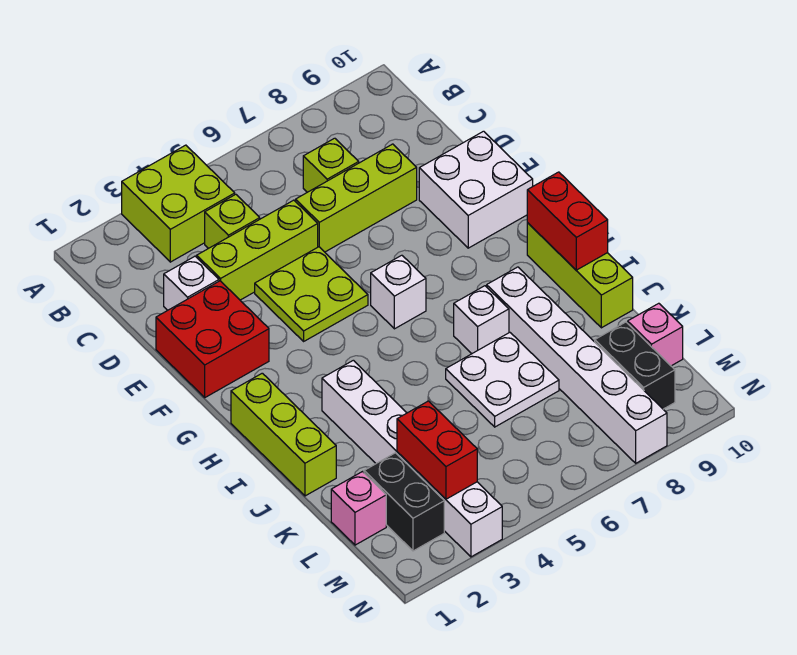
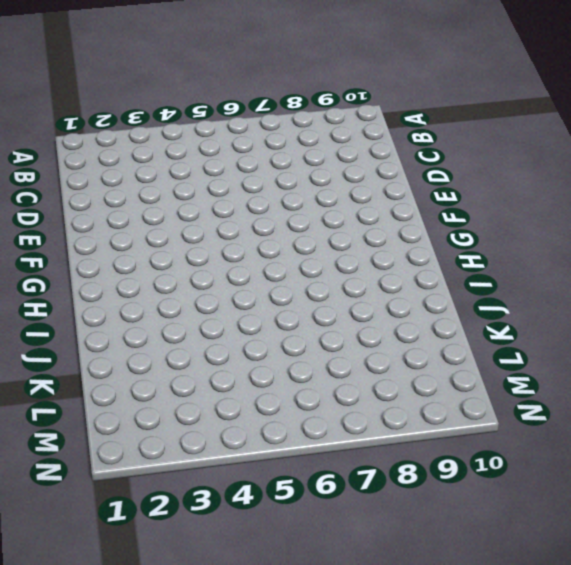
none -> lime brick A3:B4 level 1
none -> lime brick C4 level 1
none -> lime brick C7 level 1

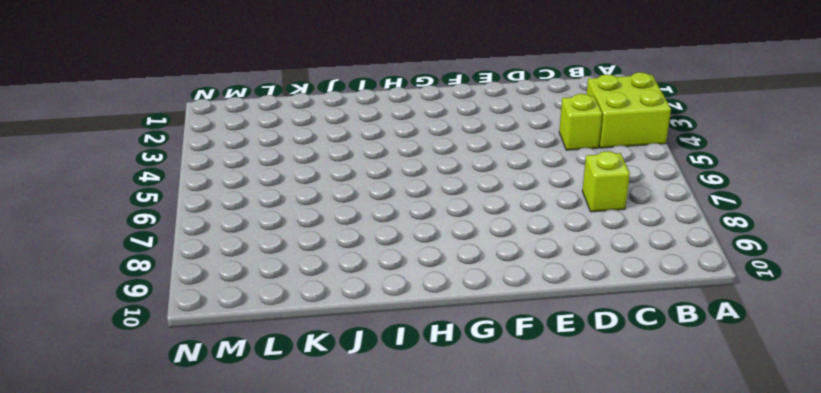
none -> white brick D2 level 1
none -> lime brick D3:D5 level 1
none -> lime brick D6:D8 level 1

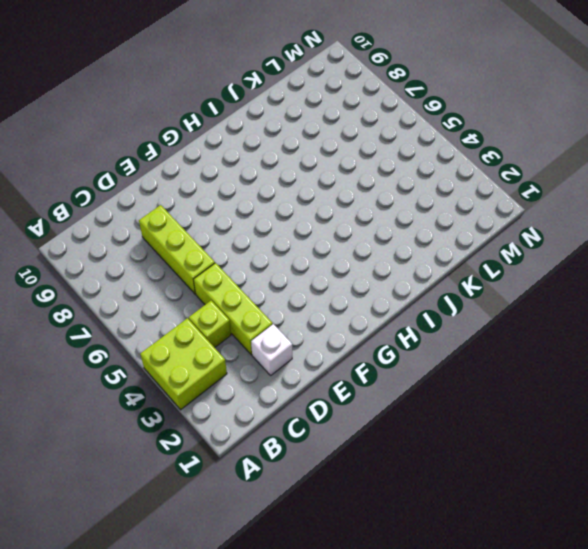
none -> lime brick C7 level 1
none -> red brick E1:F2 level 1
none -> lime plate E4:F5 level 1

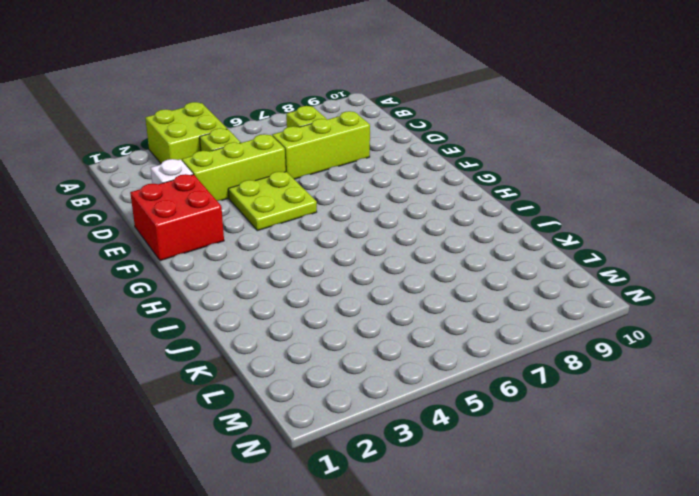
none -> white brick E9:F10 level 1
none -> white brick G6 level 1
none -> lime brick H1:J1 level 1

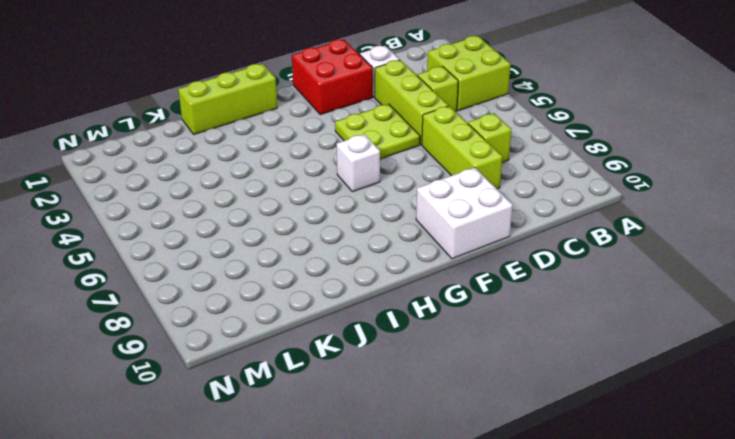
none -> lime brick H10:J10 level 1
none -> white brick I3:N3 level 1
none -> white brick I7 level 1

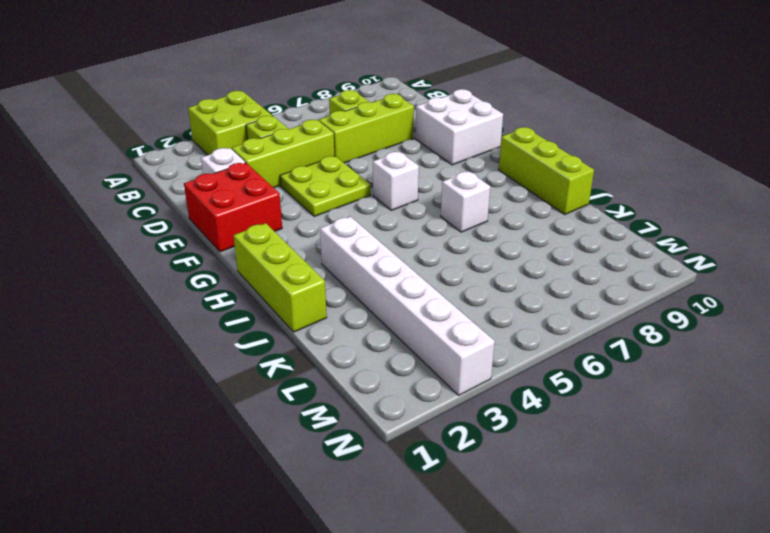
none -> white brick I8:N8 level 1
none -> white plate J6:K7 level 1
none -> pink brick L1 level 1

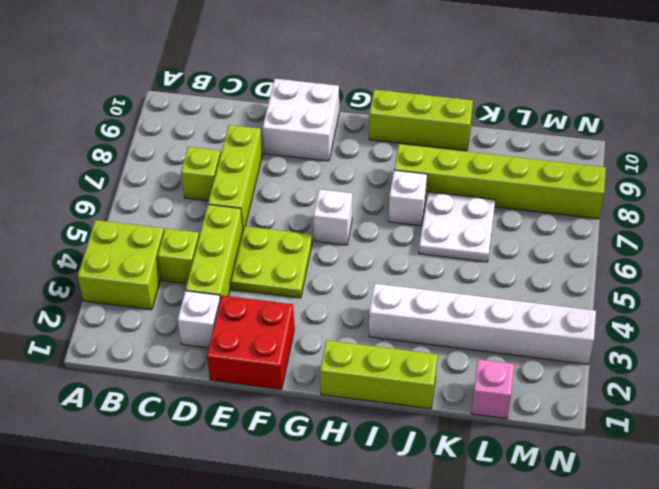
lime brick I8:N8 level 1 -> white brick I8:N8 level 1
none -> black brick L2:M2 level 1
none -> black brick L9:M9 level 1
none -> pink brick L10 level 1

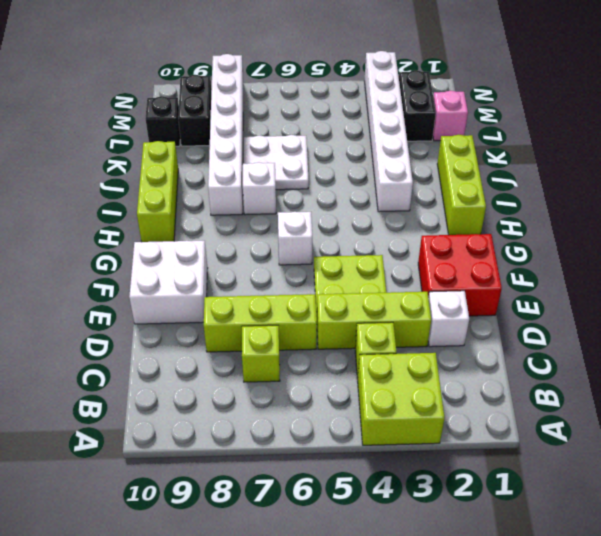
black brick L10 level 1 -> pink brick L10 level 1
none -> red brick H10:I10 level 2
none -> red brick L3:M3 level 2

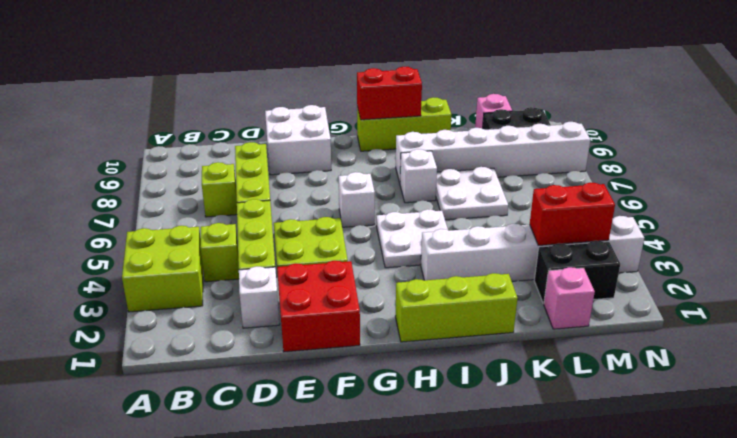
white plate H4:I5 level 1 -> none

